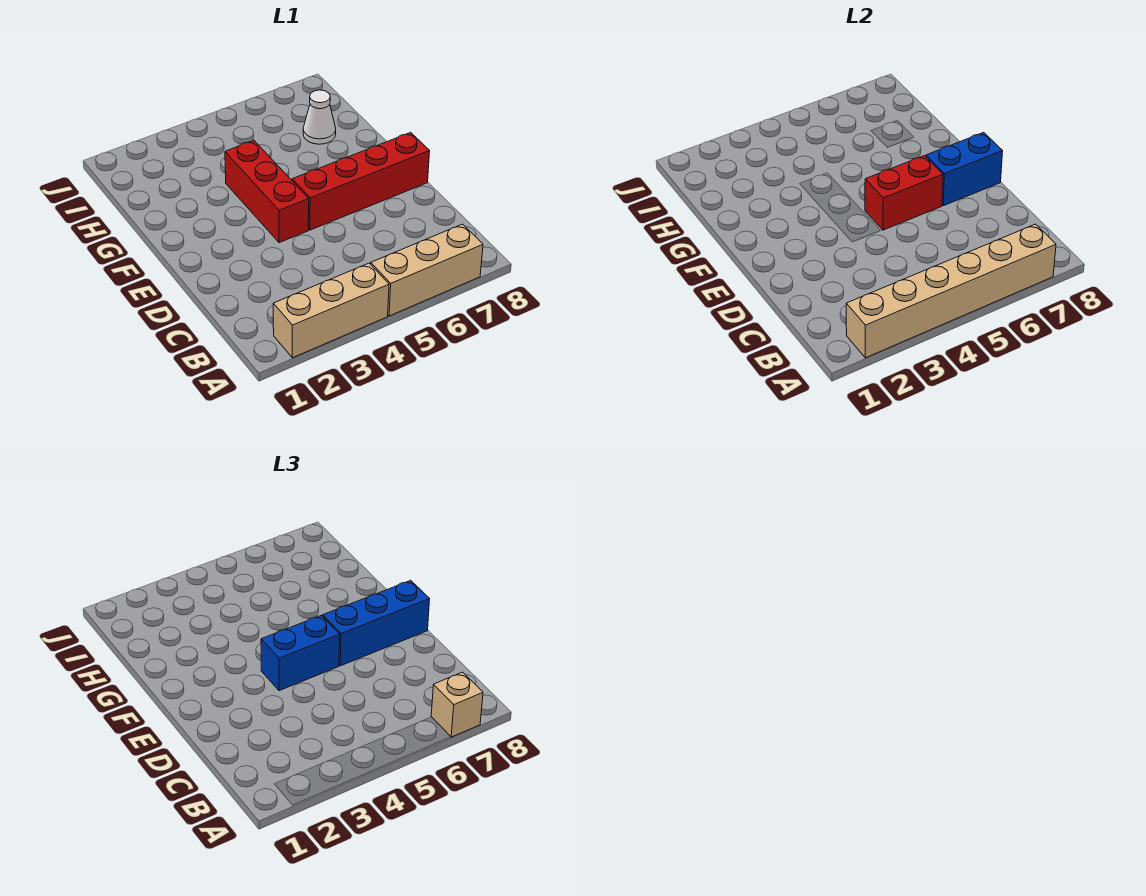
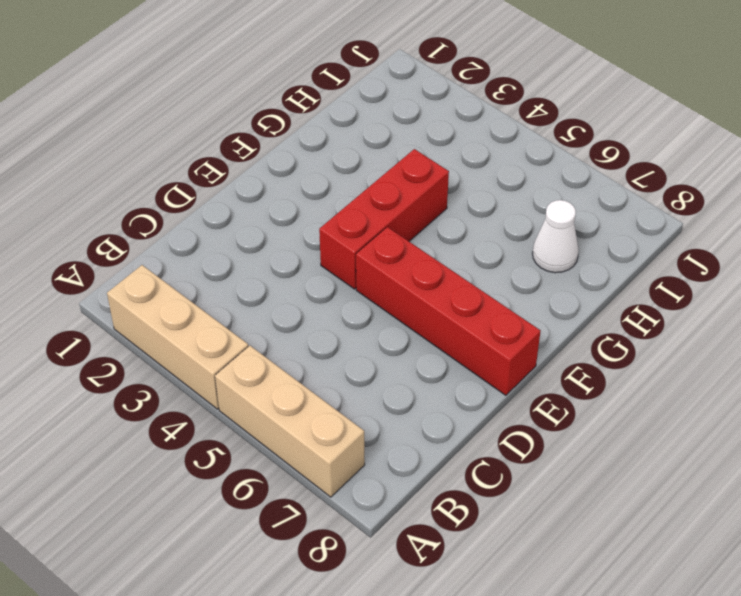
none -> tan brick A2:A7 level 2
none -> red brick E5:E6 level 2

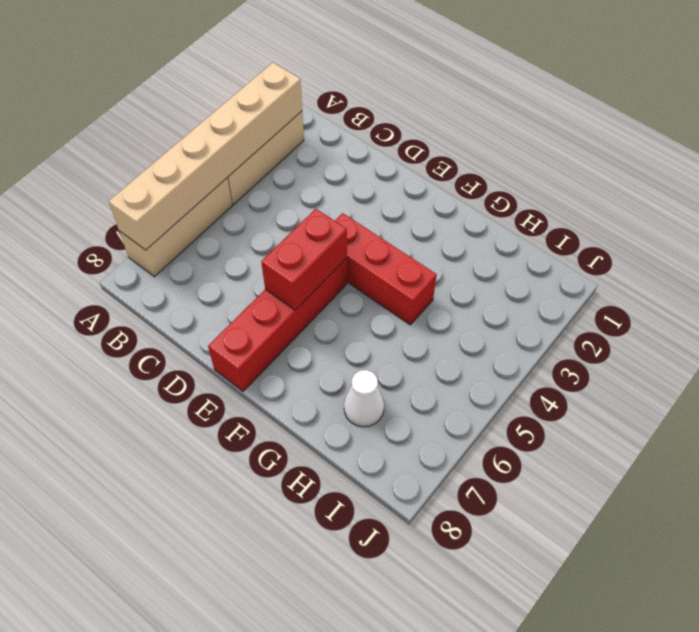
none -> blue brick E7:E8 level 2
none -> tan brick A7 level 3

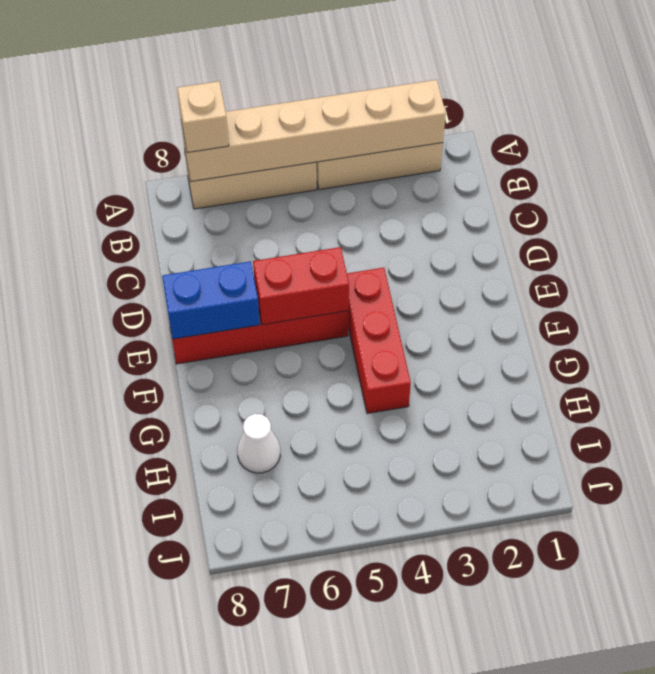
none -> blue brick E4:E5 level 3
none -> blue brick E6:E8 level 3

